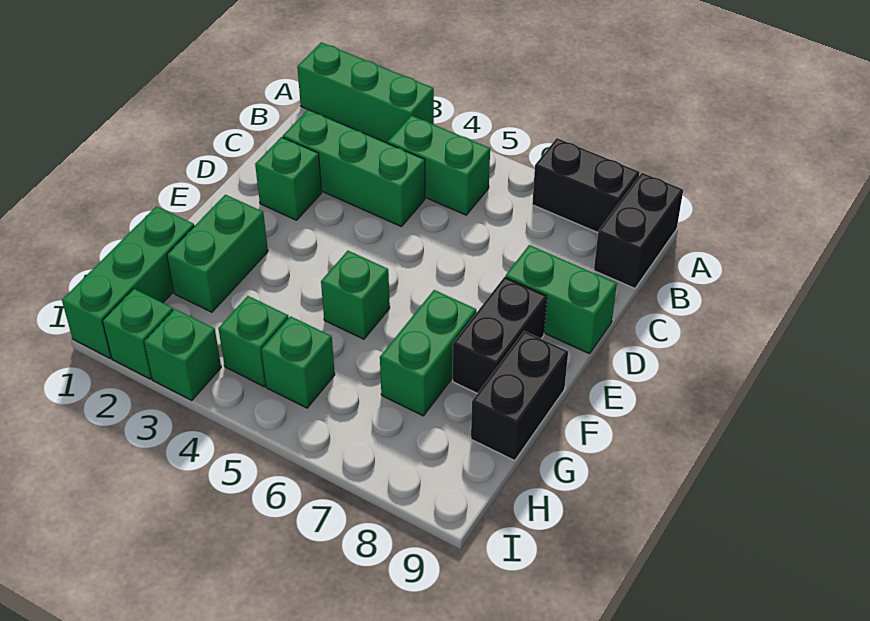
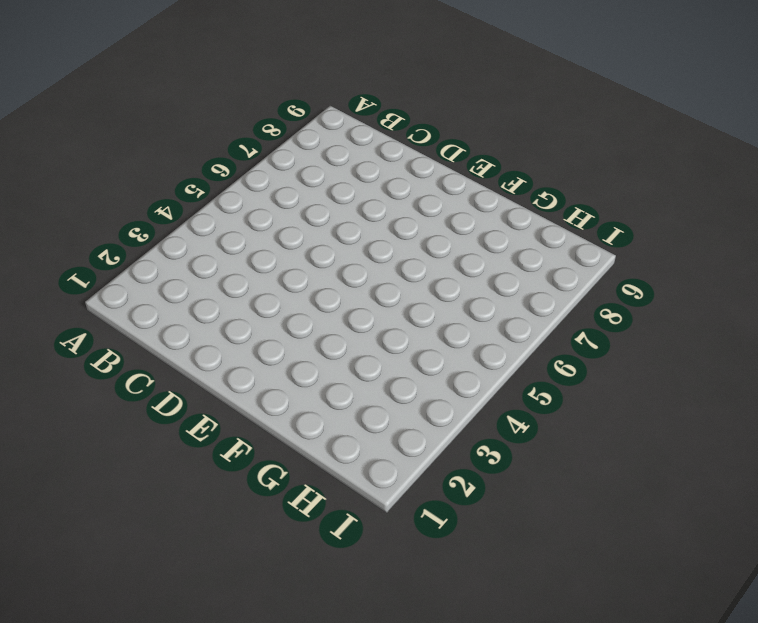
none -> green brick A1:A3 level 1
none -> black brick A7:A8 level 1
none -> black brick A9:B9 level 1

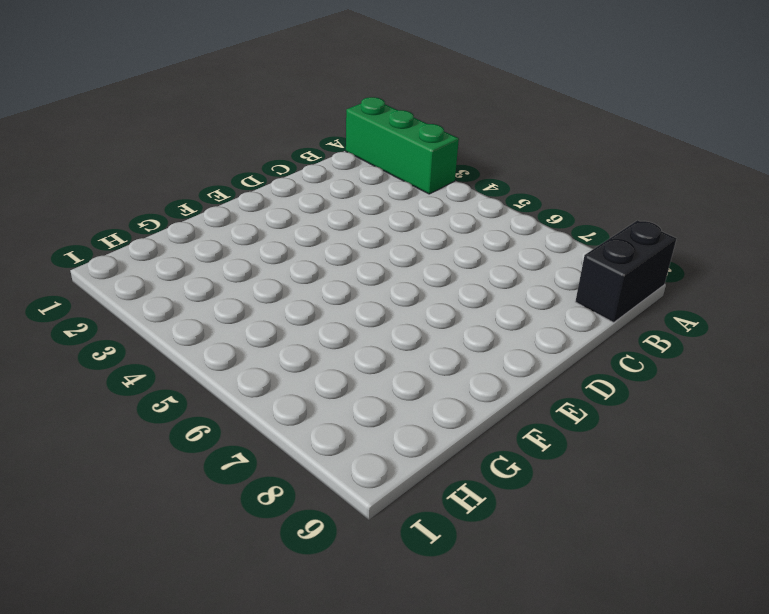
none -> black brick A7:A8 level 1
none -> green brick B4:B5 level 1
none -> green brick C2:C4 level 1

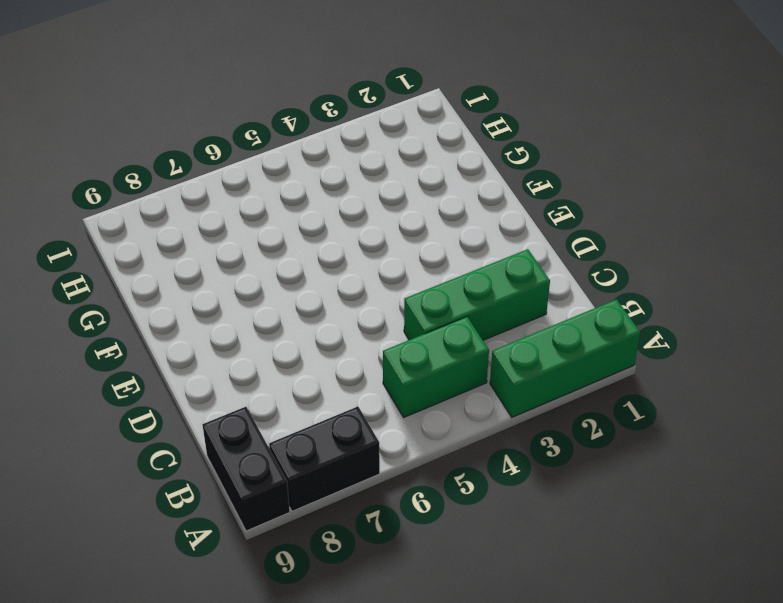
none -> green brick D2 level 1
none -> green brick D8:D9 level 1
none -> black brick E8:F8 level 1

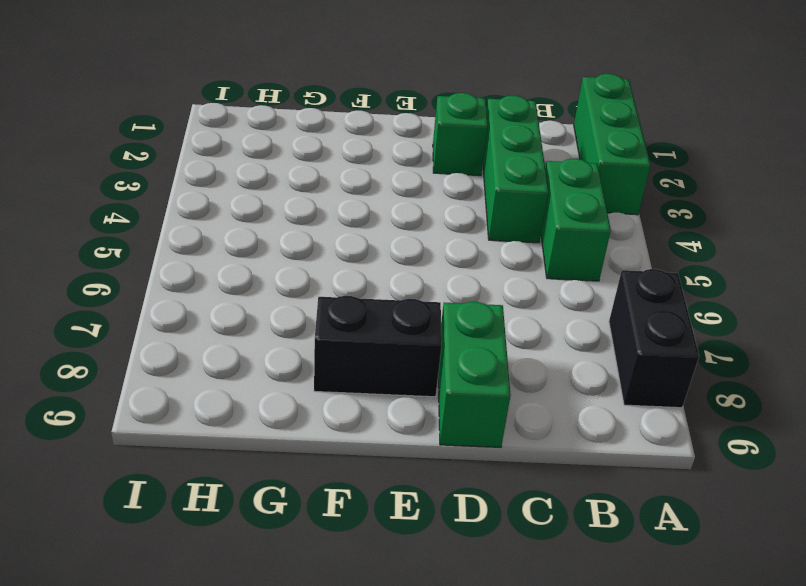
none -> black brick A9:B9 level 1
none -> green brick F2:G2 level 1
none -> green brick F5 level 1

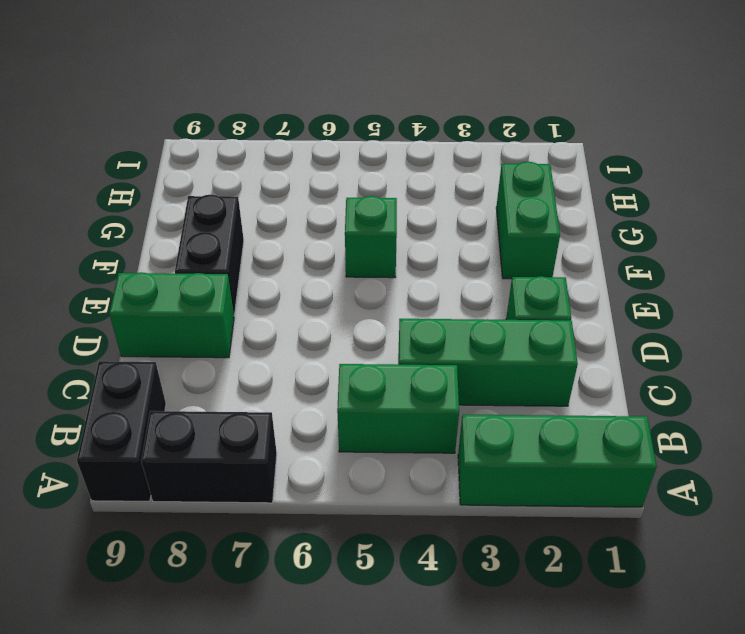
none -> green brick F7:G7 level 1
none -> black brick F9:G9 level 1
none -> green brick G1:I1 level 1

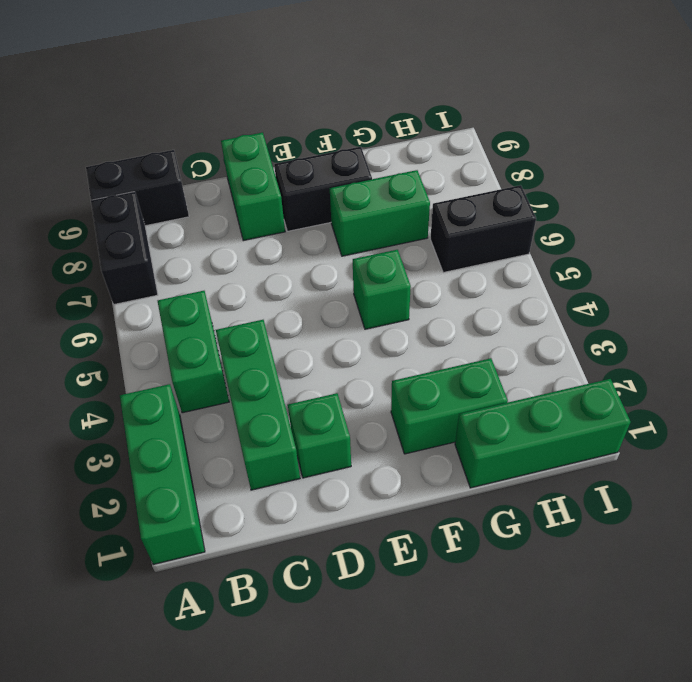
black brick H6:I6 level 1 -> black brick F9:G9 level 1
none -> green brick H4 level 1
none -> green brick H5 level 1
none -> green brick I2 level 1

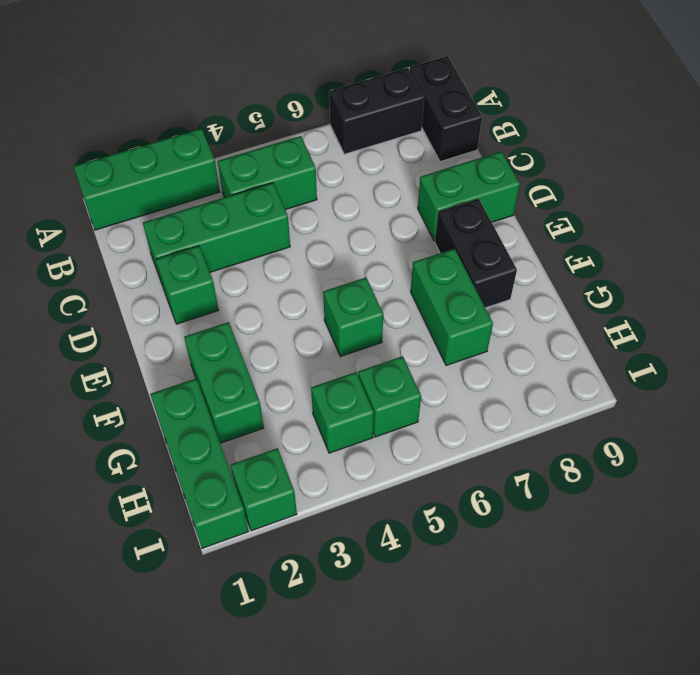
none -> black brick F9:G9 level 1
none -> green brick I3 level 1

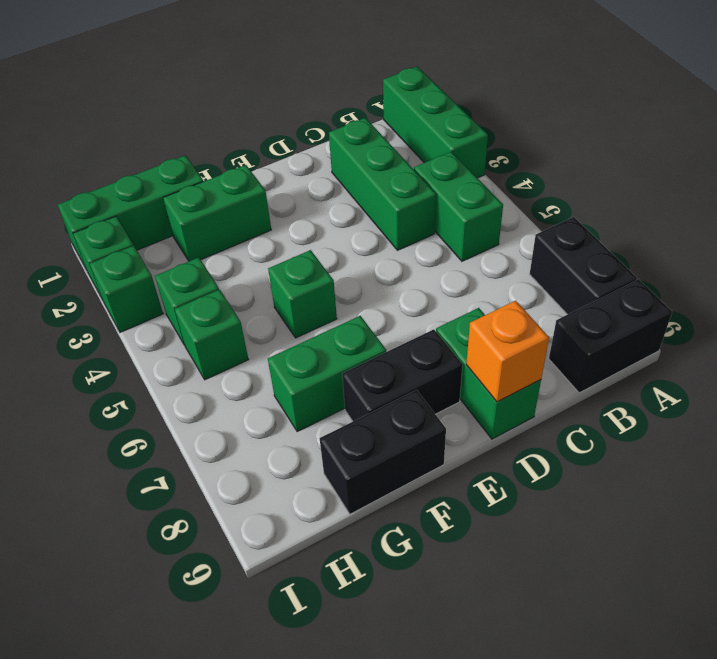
orange brick D9 level 2 -> none
none -> green brick D2 level 1

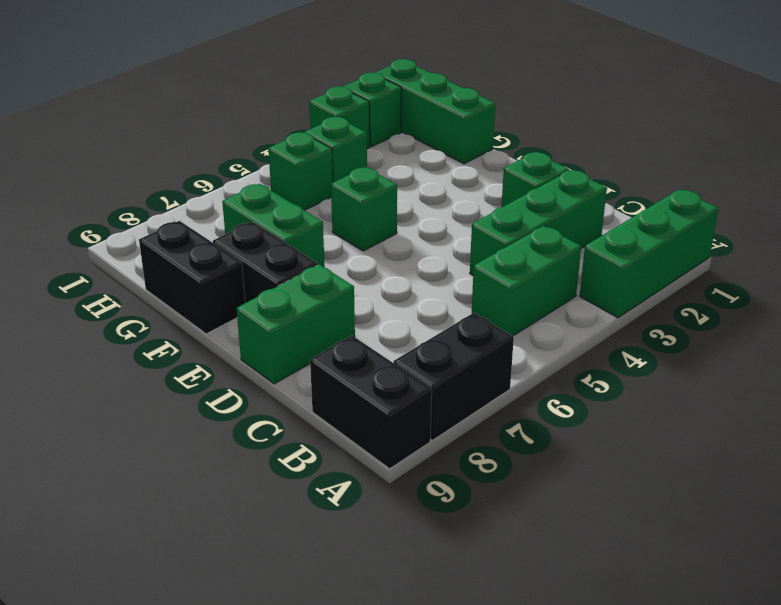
none -> green brick F2:G2 level 1

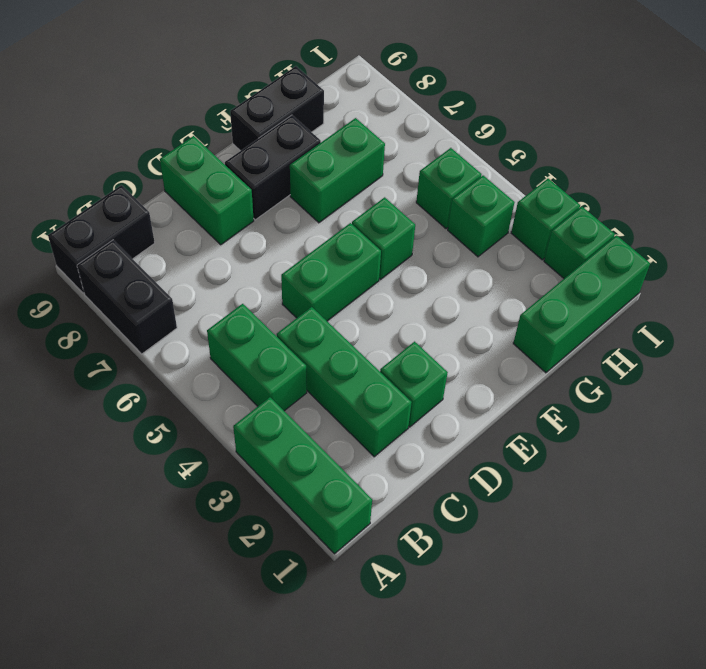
green brick D5:E5 level 1 -> green brick F2:G2 level 1

